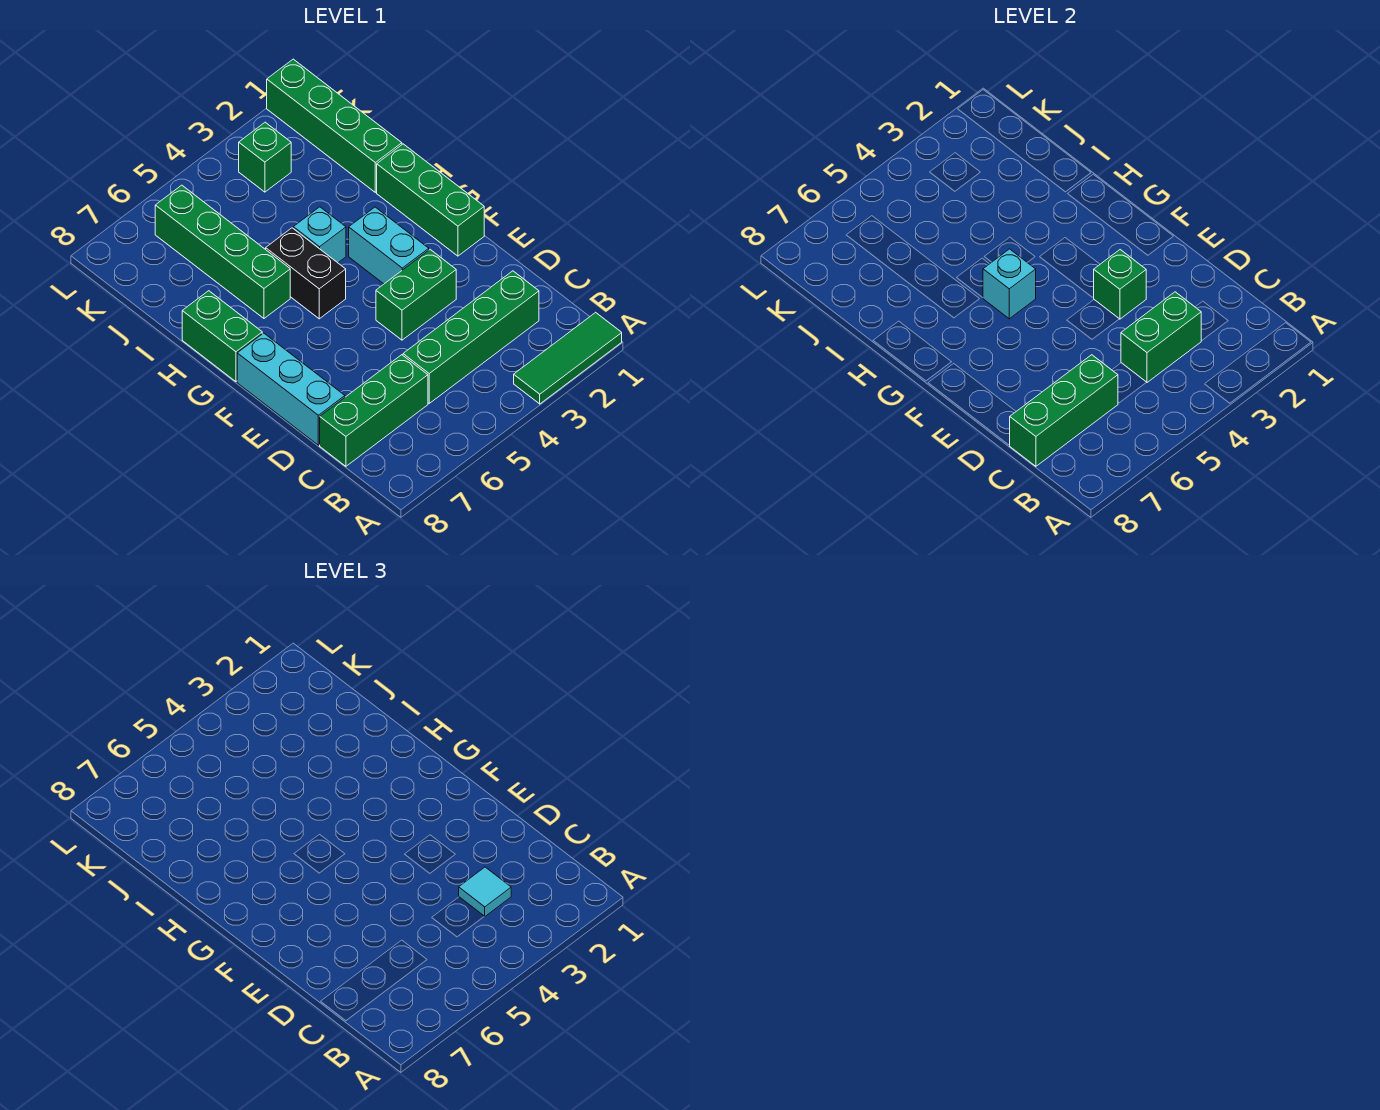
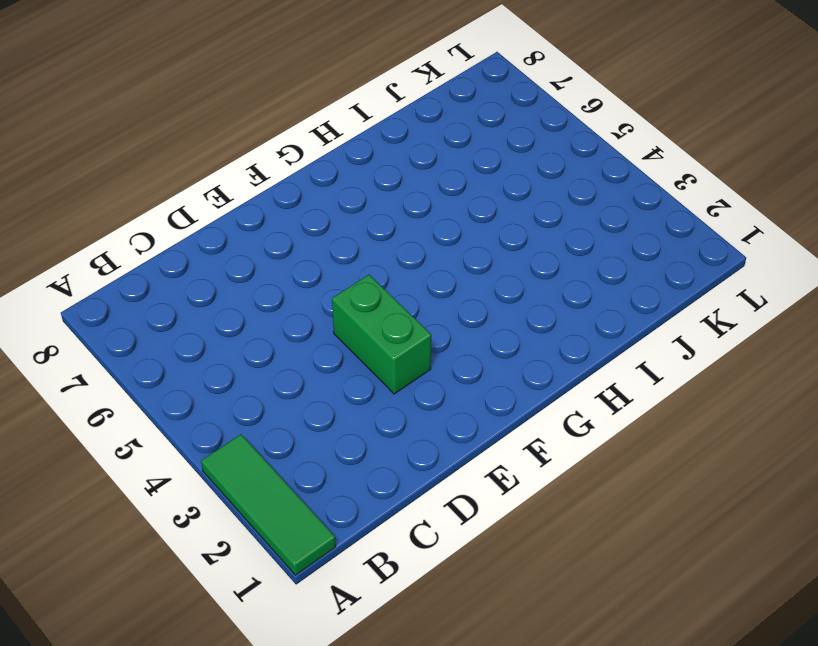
none -> green brick C2:C5 level 1
none -> green brick C6:C8 level 1
none -> cyan brick D8:F8 level 1

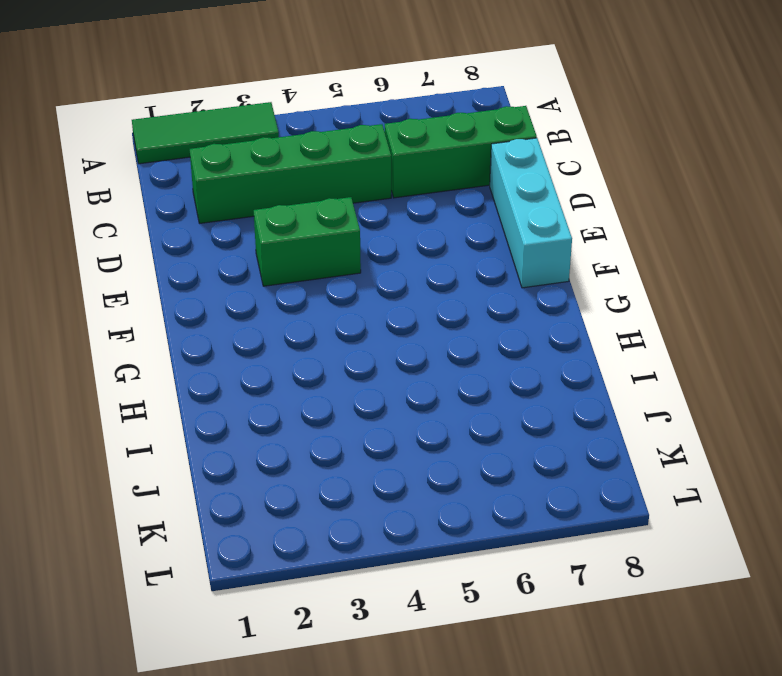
none -> green brick F1:H1 level 1
none -> cyan brick F3:G3 level 1
none -> black brick G5:H5 level 1

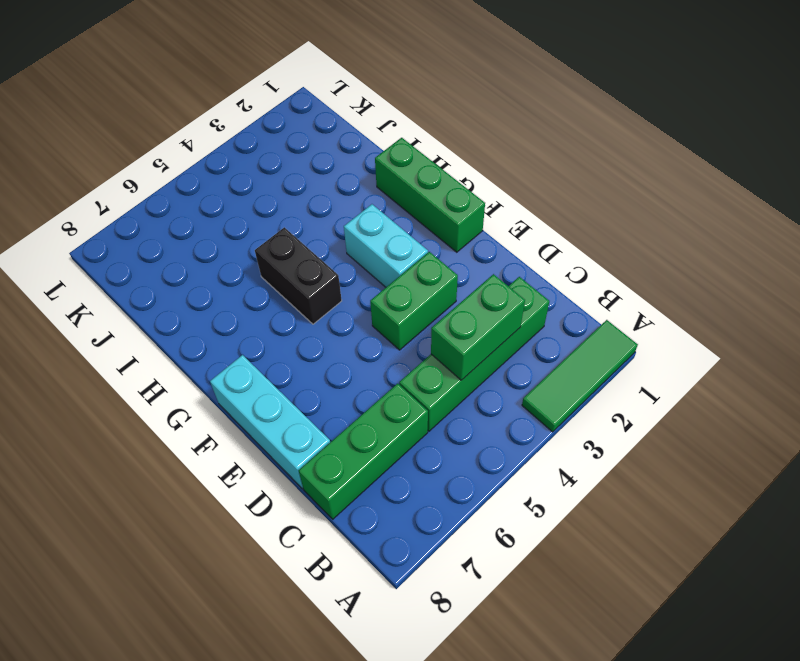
none -> green brick G8:H8 level 1
none -> cyan brick H4 level 1
none -> green brick H6:K6 level 1

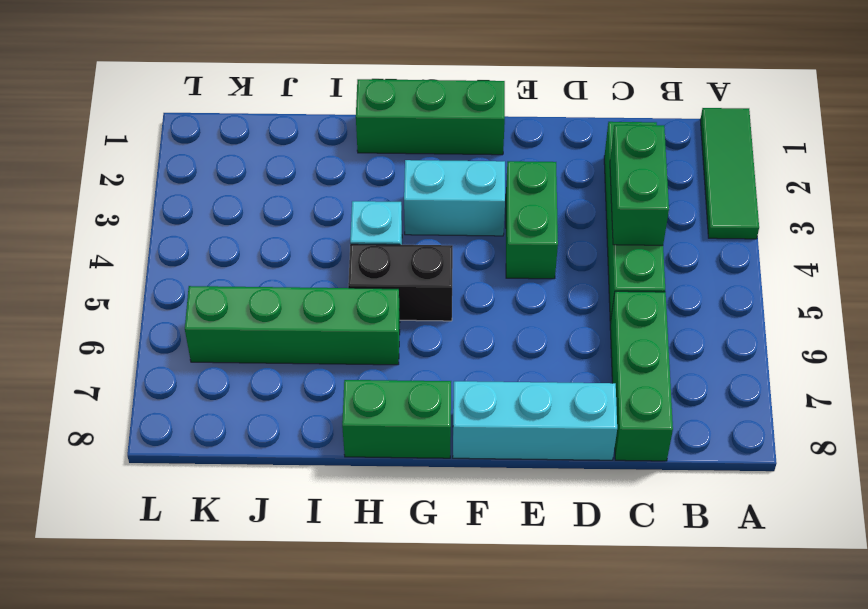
none -> green brick I1:L1 level 1
none -> green brick K3 level 1
none -> green brick C6:C8 level 2

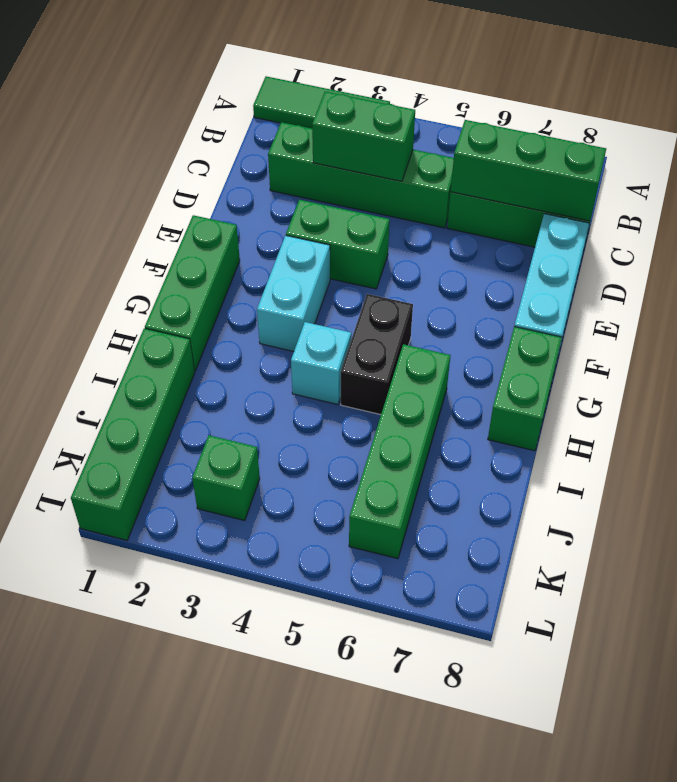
none -> green brick E3 level 2
none -> cyan brick G5 level 2
none -> cyan tile C3 level 3

